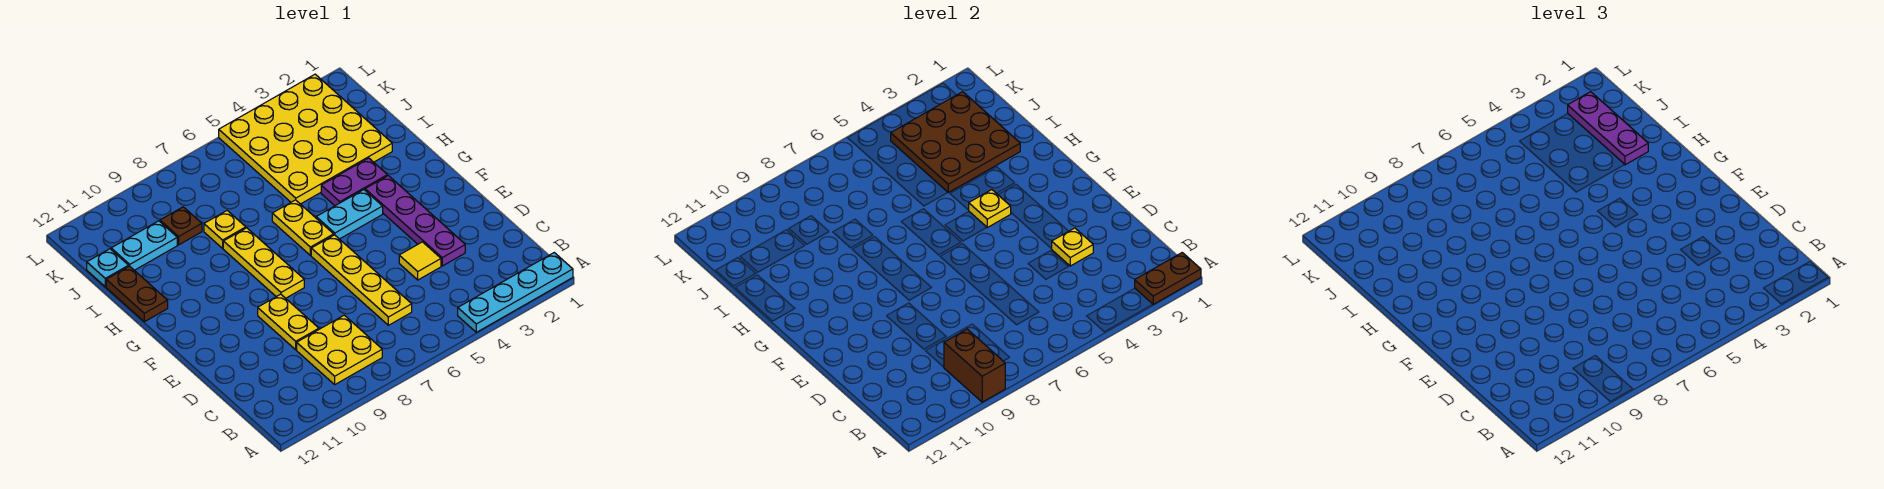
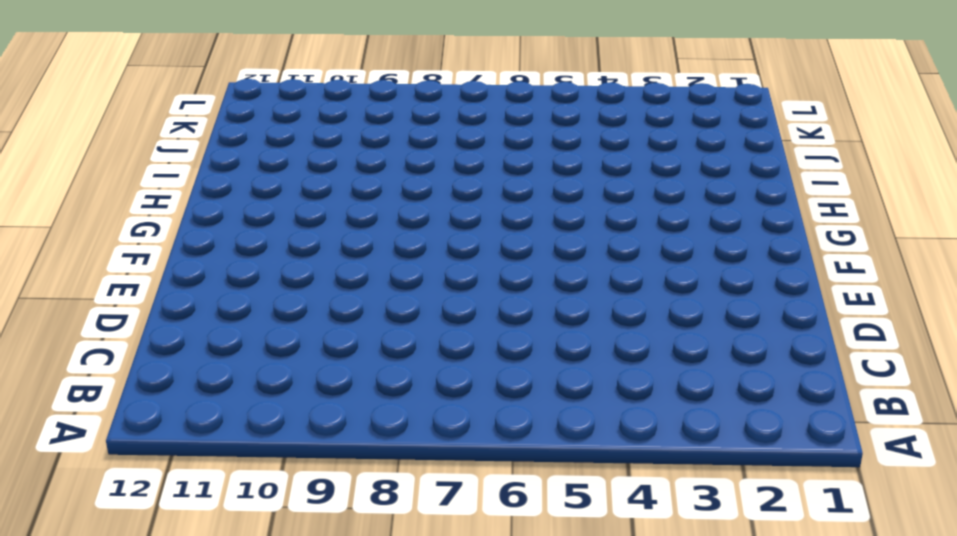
none -> cyan plate A1:A4 level 1
none -> yellow plate B8:C9 level 1
none -> yellow plate C6:F6 level 1

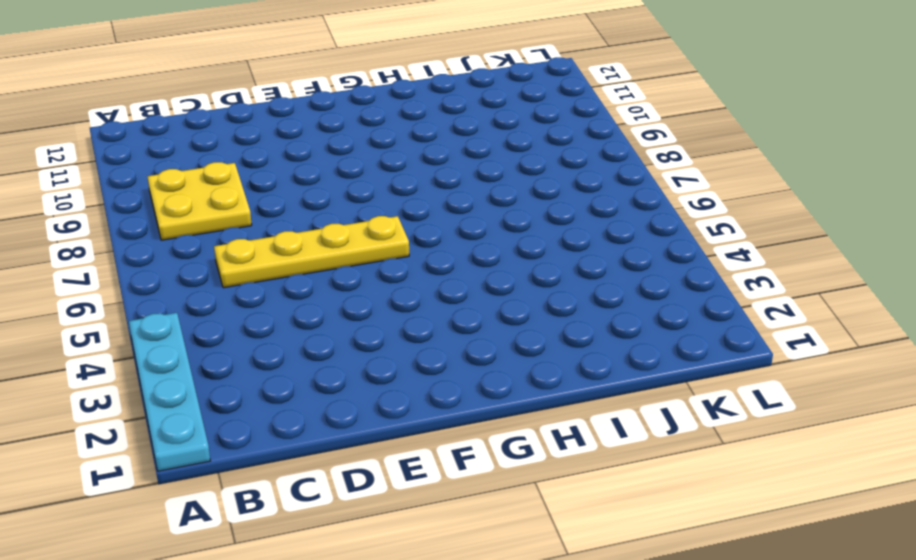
none -> purple plate D3:G3 level 1
none -> yellow tile D4 level 1
none -> yellow plate D9:E9 level 1

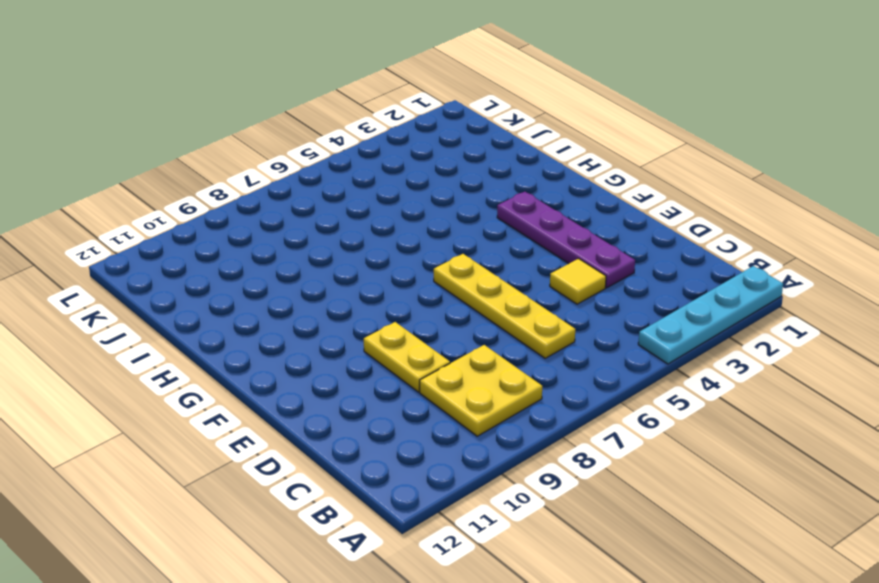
none -> yellow plate F8:H8 level 1
none -> cyan plate G4:G5 level 1
none -> yellow plate G6:H6 level 1

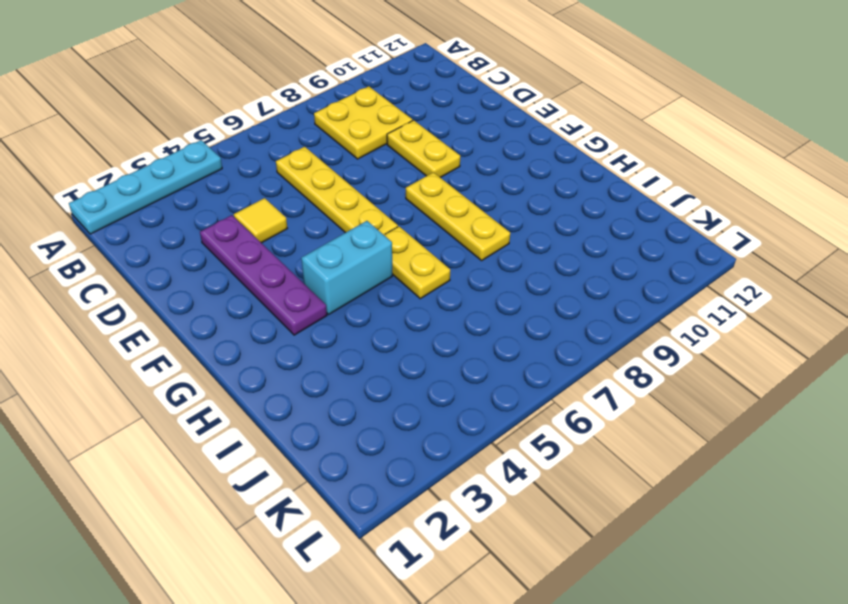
cyan brick G4:G5 level 1 -> cyan plate G4:G5 level 1
none -> purple plate H3:H4 level 1
none -> brown plate H12:I12 level 1
none -> yellow plate I2:L5 level 1

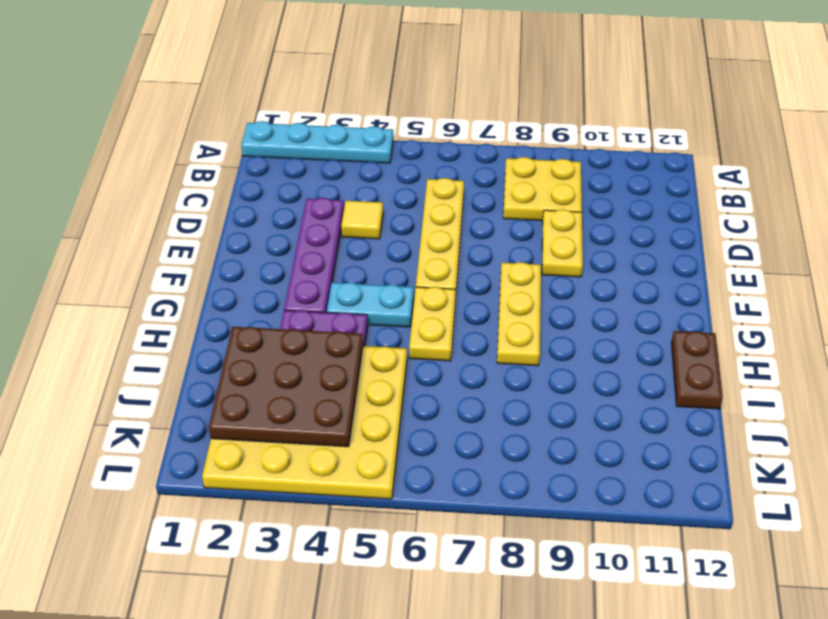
none -> yellow plate I8 level 1
none -> brown plate J9 level 1
none -> cyan plate J10:J11 level 1

